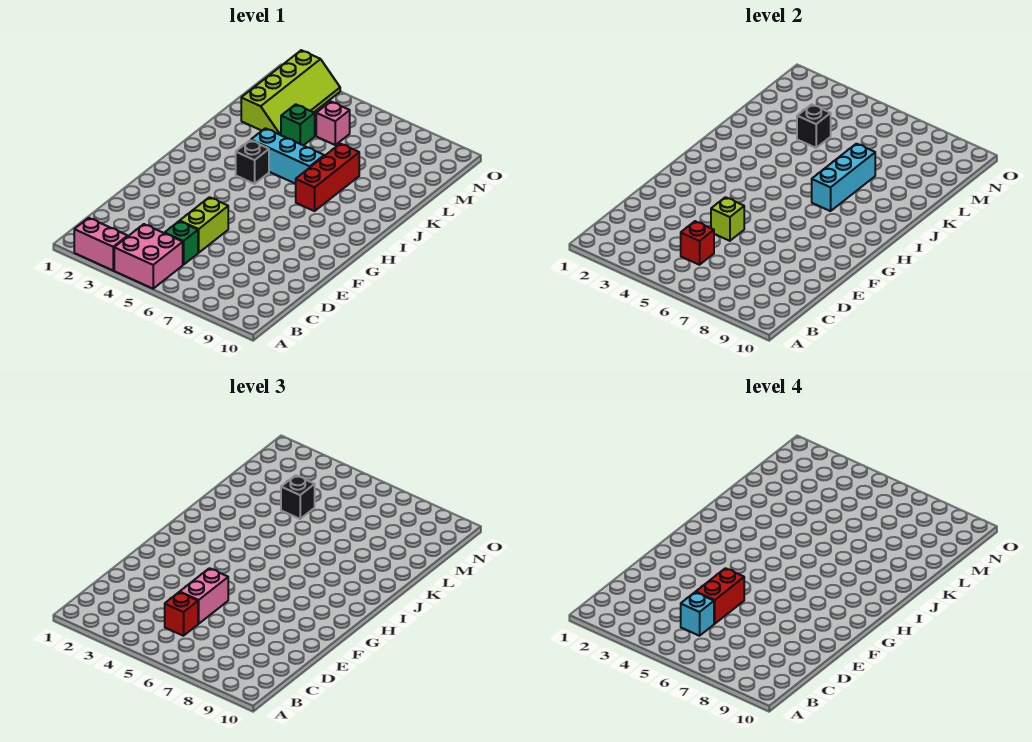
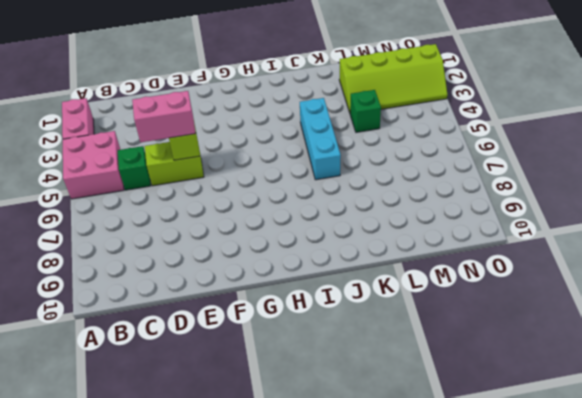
none -> black brick I4 level 1
none -> red brick I7:K7 level 1
none -> pink brick M5 level 1

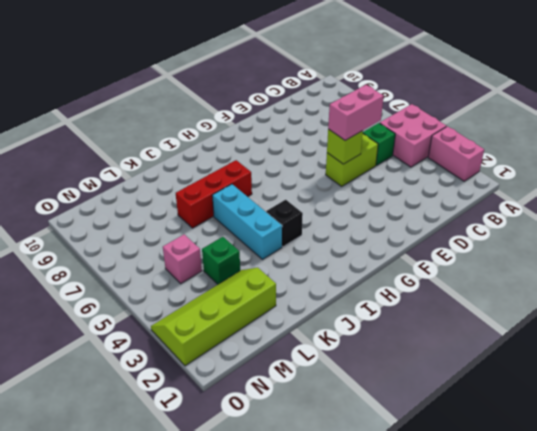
none -> red brick C5 level 2
none -> cyan brick I7:K7 level 2
none -> black brick L4 level 2

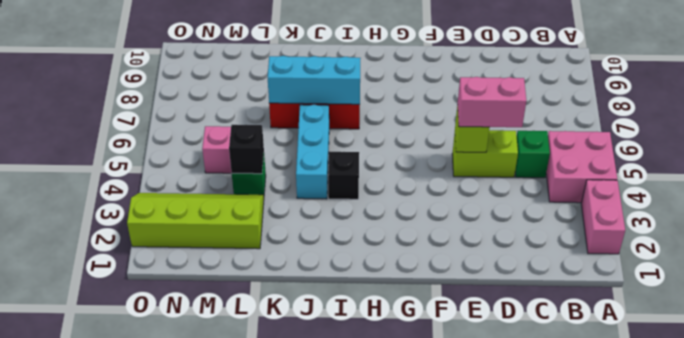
none -> red brick C5 level 2
none -> red brick C5 level 3
none -> black brick L4 level 3

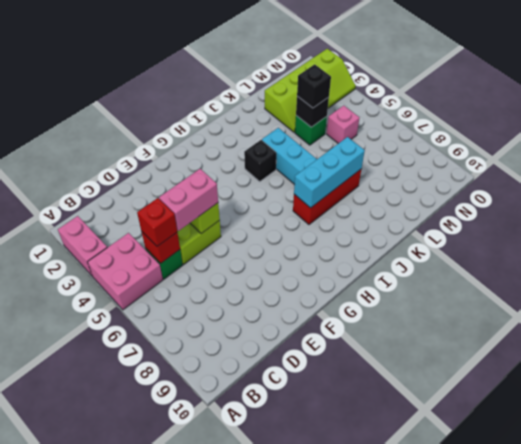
none -> cyan brick C5 level 4
none -> red brick D5:E5 level 4

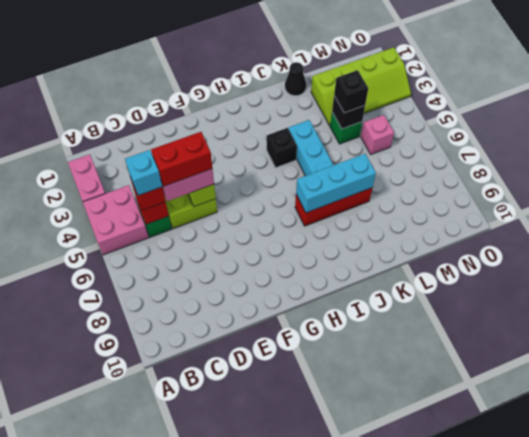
black cone K1 level 1 -> none

